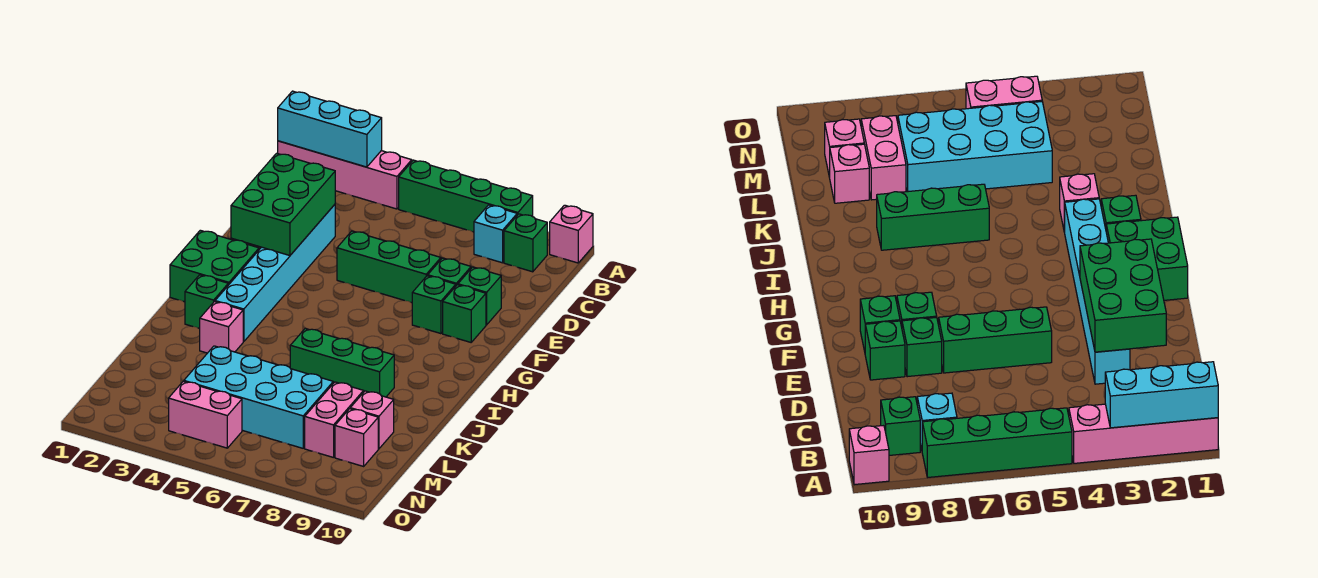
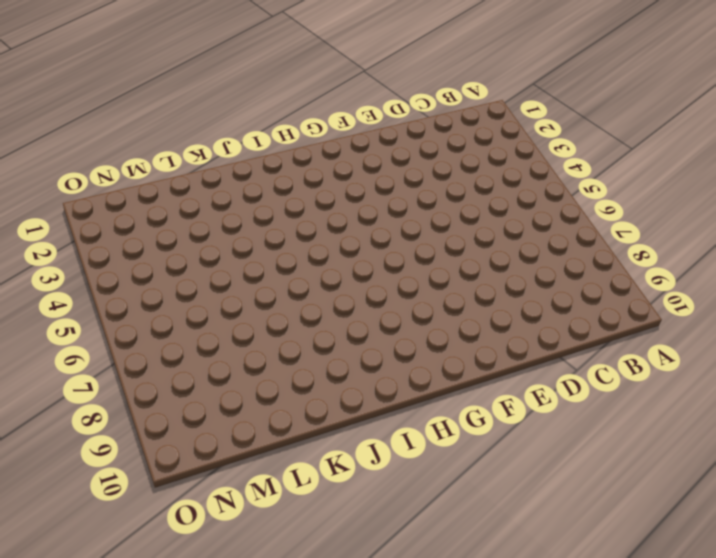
none -> pink brick A1:A4 level 1
none -> green brick A5:A8 level 1
none -> pink brick A10 level 1

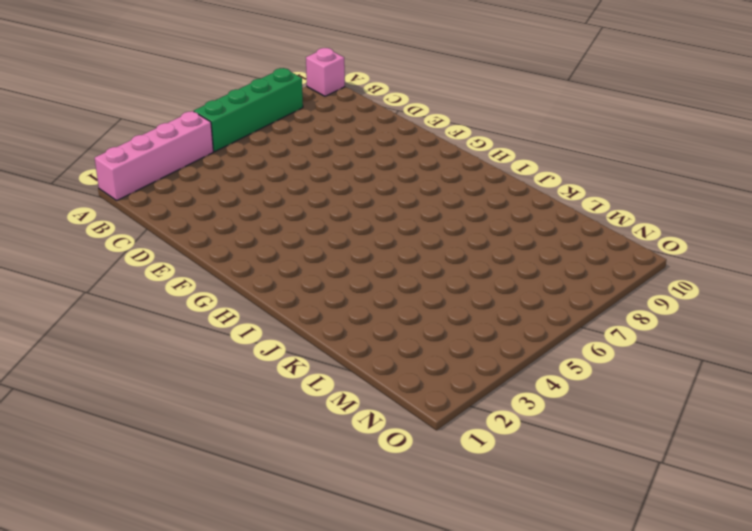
none -> cyan brick B8 level 1
none -> green brick B9 level 1
none -> cyan brick D3:I3 level 1

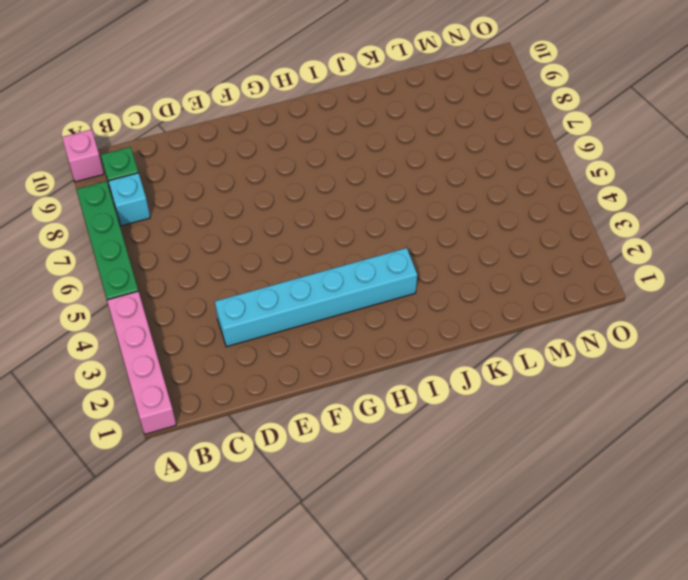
none -> green brick E5:E7 level 1
none -> green brick E8 level 1
none -> green brick E9 level 1

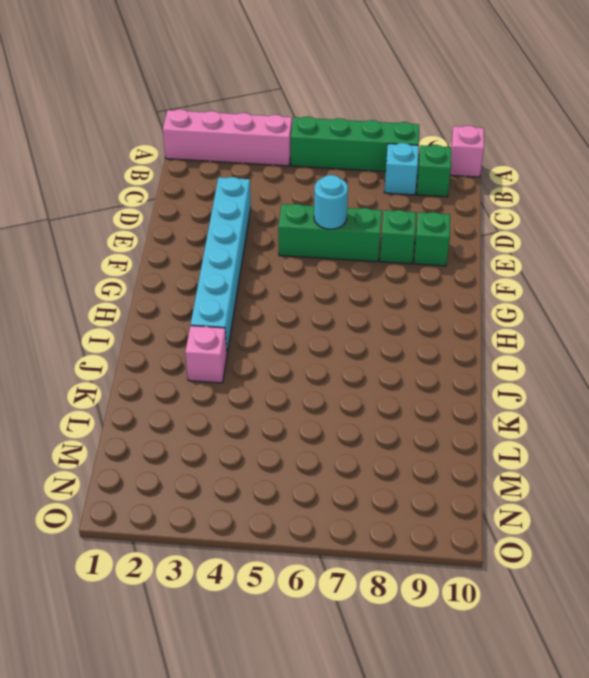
cyan round brick E6 level 2 -> none
none -> green brick F8 level 1
none -> green brick F9 level 1
none -> green brick G1:H2 level 1

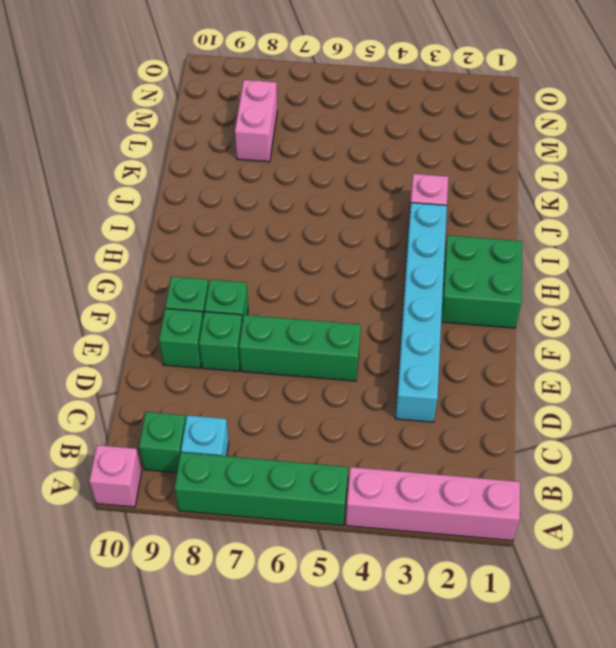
none -> green brick I2 level 1
none -> green brick J6:J8 level 1
none -> cyan brick L4:M7 level 1

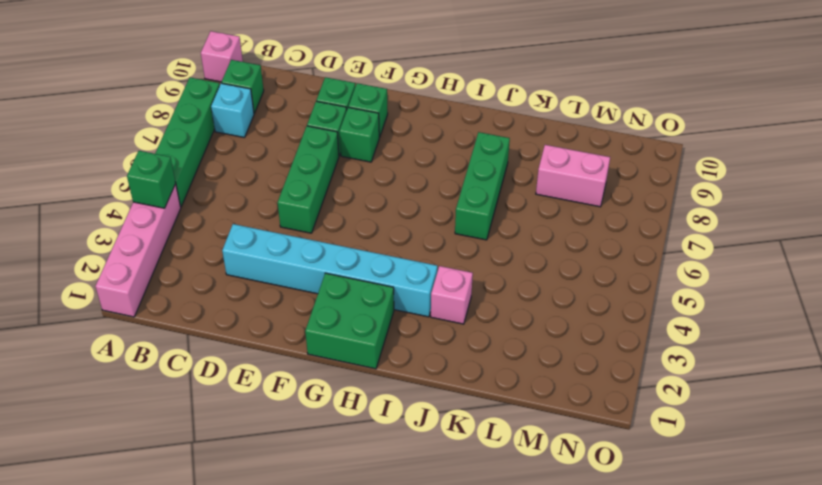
green brick A4 level 2 -> green brick I2 level 1
none -> cyan brick L4:M7 level 1
none -> pink brick L9 level 1
none -> pink brick M9 level 1

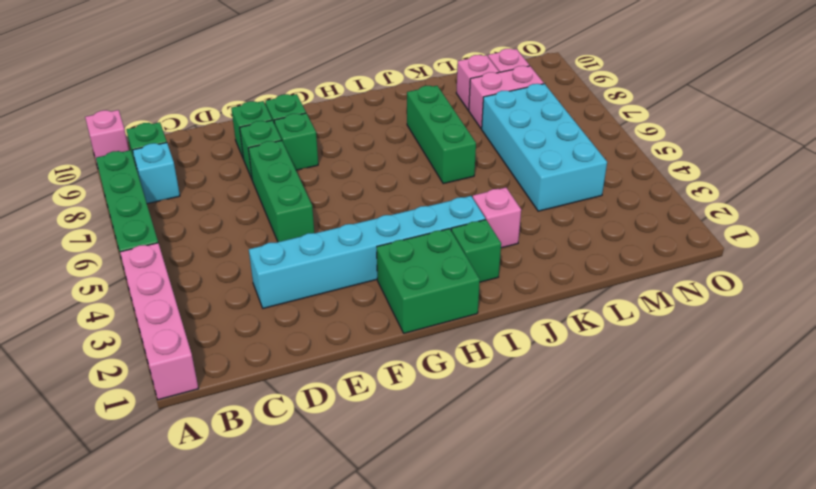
none -> pink brick N4:N5 level 1
none -> cyan brick A1:A3 level 2
none -> green brick D2:F3 level 2

